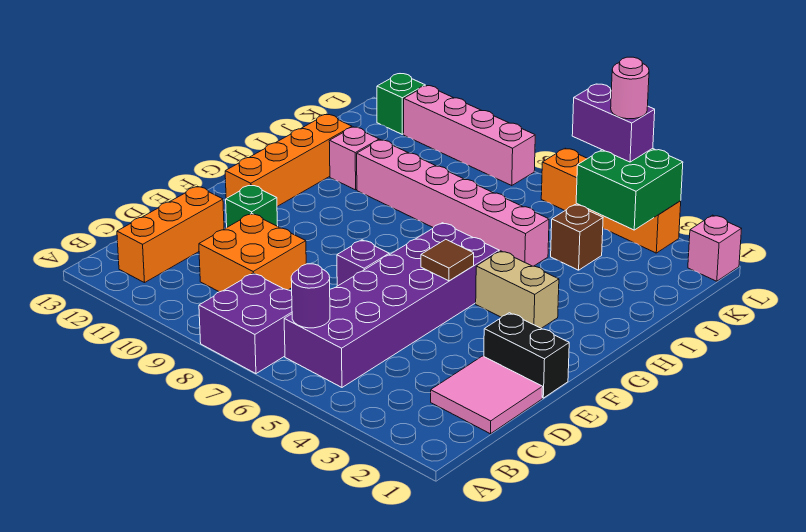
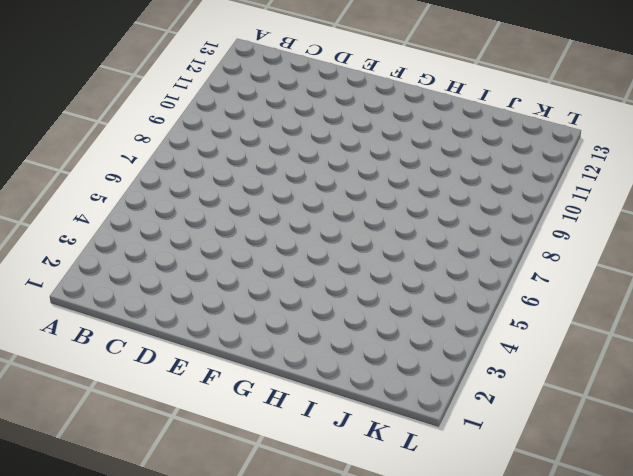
none -> purple brick A7:B8 level 1
none -> purple brick B5:G6 level 1
none -> orange brick B12:D12 level 1

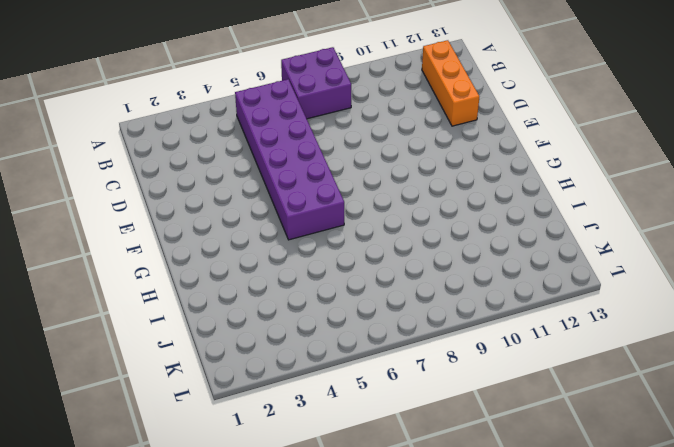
none -> pink tile C1:D2 level 1
none -> orange brick C9:D10 level 1
none -> black brick E1:E2 level 1

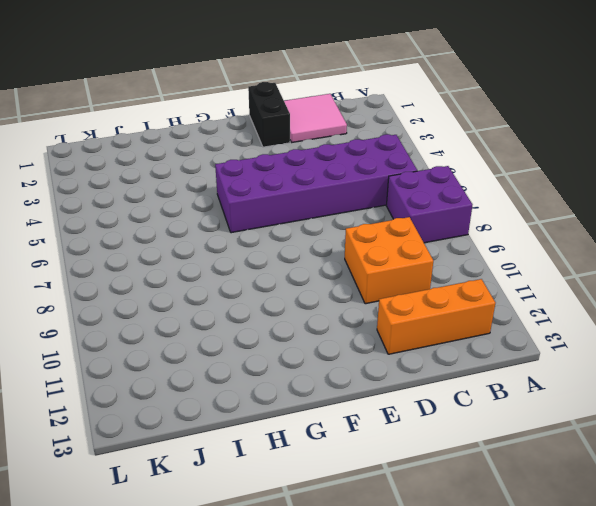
none -> purple brick E7 level 1
none -> green brick E11 level 1
none -> orange brick F12:I12 level 1

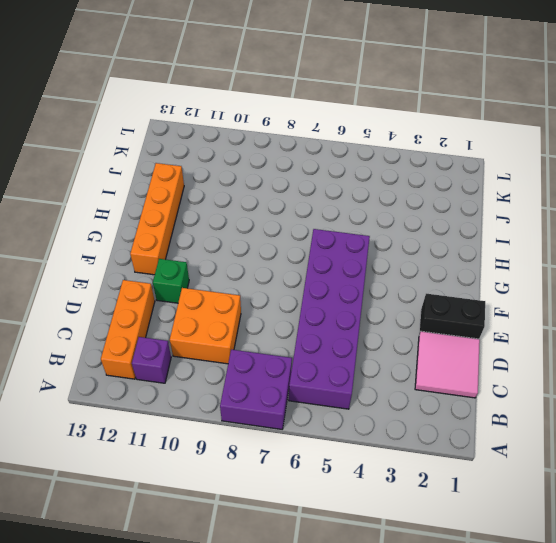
purple brick B11 level 1 -> purple brick E7 level 1
none -> tan brick G3:G4 level 1
none -> pink brick I5:I10 level 1
none -> pink brick I11 level 1

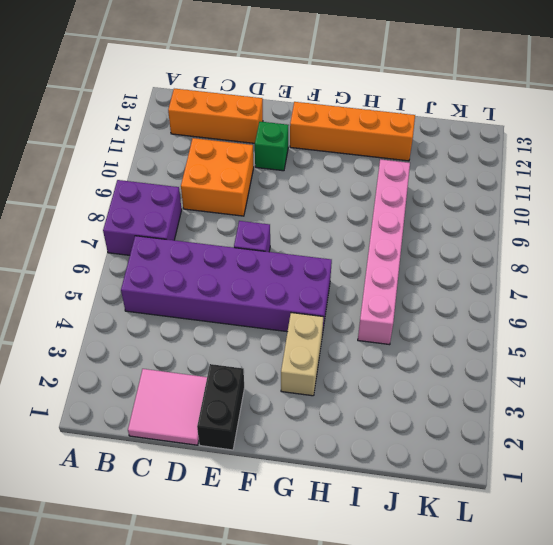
none -> pink brick I11 level 1
none -> brown brick J4 level 1
none -> pink brick L1 level 1

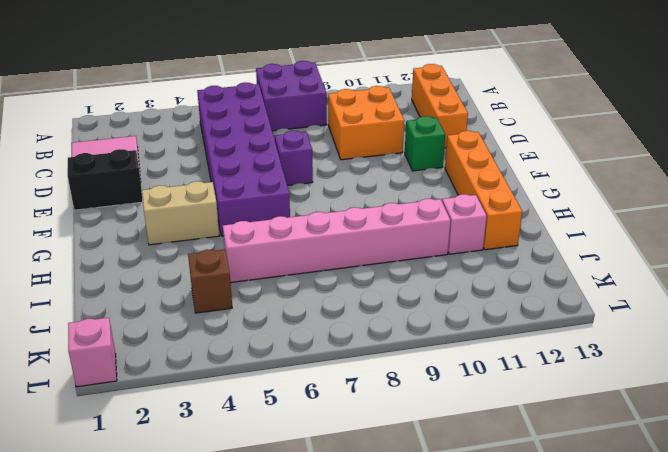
none -> orange brick L3:L6 level 1
none -> pink brick L8:L11 level 1
none -> green brick L12 level 1

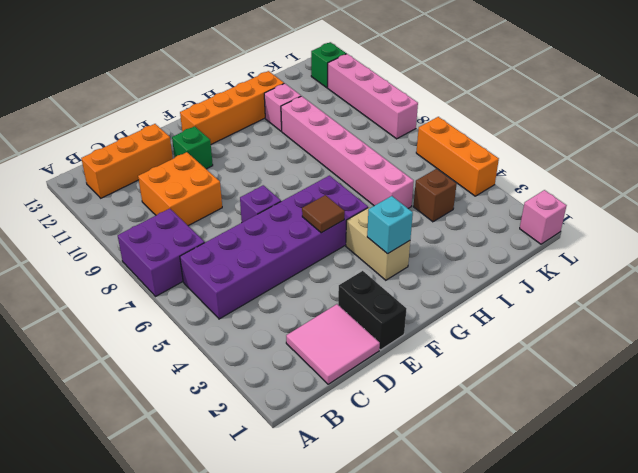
cyan brick G3 level 2 -> none
orange brick L4:L6 level 1 -> orange brick L3:L6 level 1
none -> purple round brick B6 level 2
none -> green brick K3:L4 level 2
none -> purple brick L4:L5 level 3

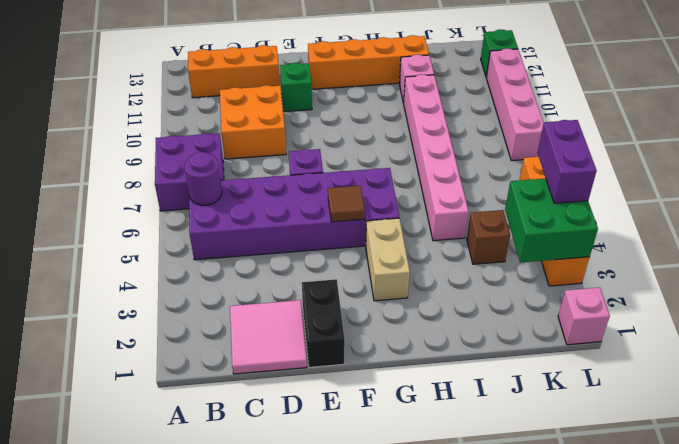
none -> pink round brick L4 level 4

